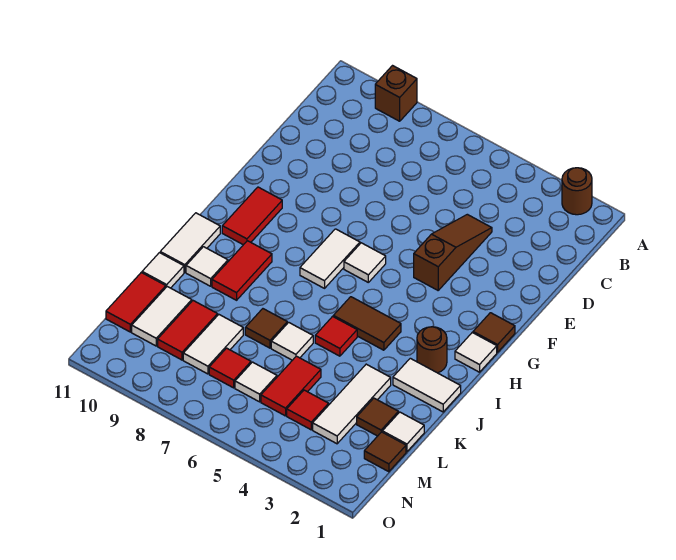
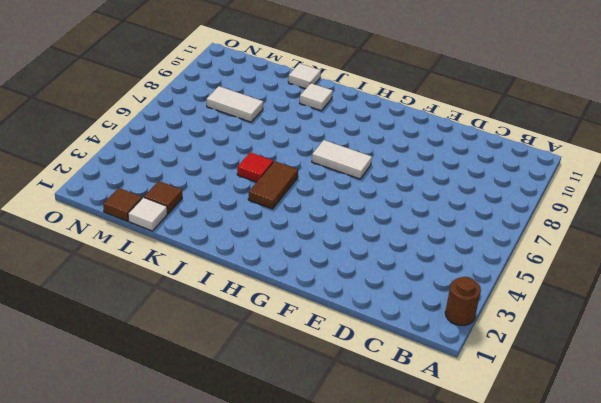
none -> brown brick A9 level 1
none -> brown slope D4:F4 level 1 top F
none -> brown tile G1 level 1
none -> white tile G6 level 1

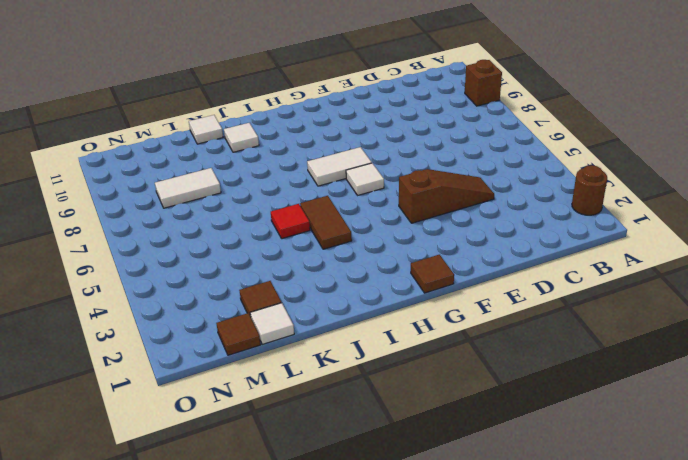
none -> red tile G10:H10 level 1
none -> white tile H1 level 1
none -> brown round brick I2 level 1
none -> red tile I9:J9 level 1

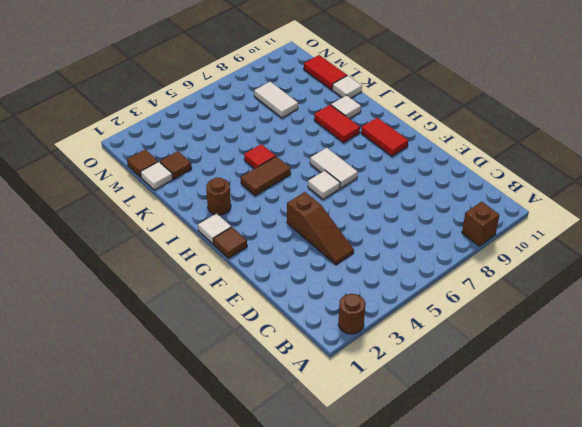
none -> white tile I11:J11 level 1
none -> white tile J1:J2 level 1
none -> white tile K3:M3 level 1
none -> white tile K6 level 1

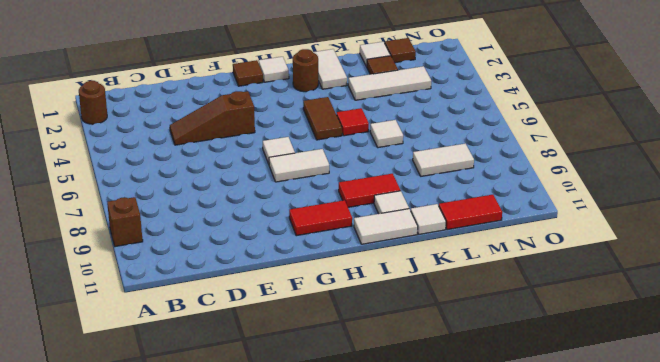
none -> brown tile K7 level 1
none -> red tile L5:M5 level 1
none -> red tile L9:M9 level 1
none -> white tile L10:M10 level 1

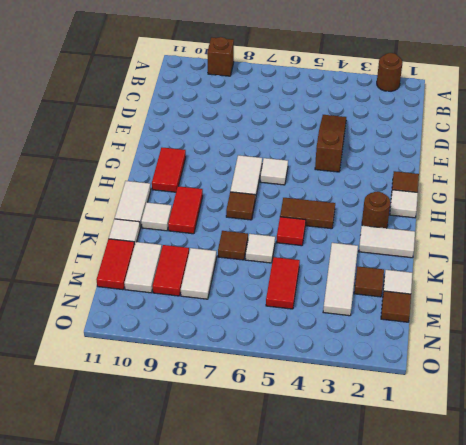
brown tile I7 level 1 -> none
none -> red tile M4 level 1
none -> white tile M6 level 1
none -> red tile M7 level 1

